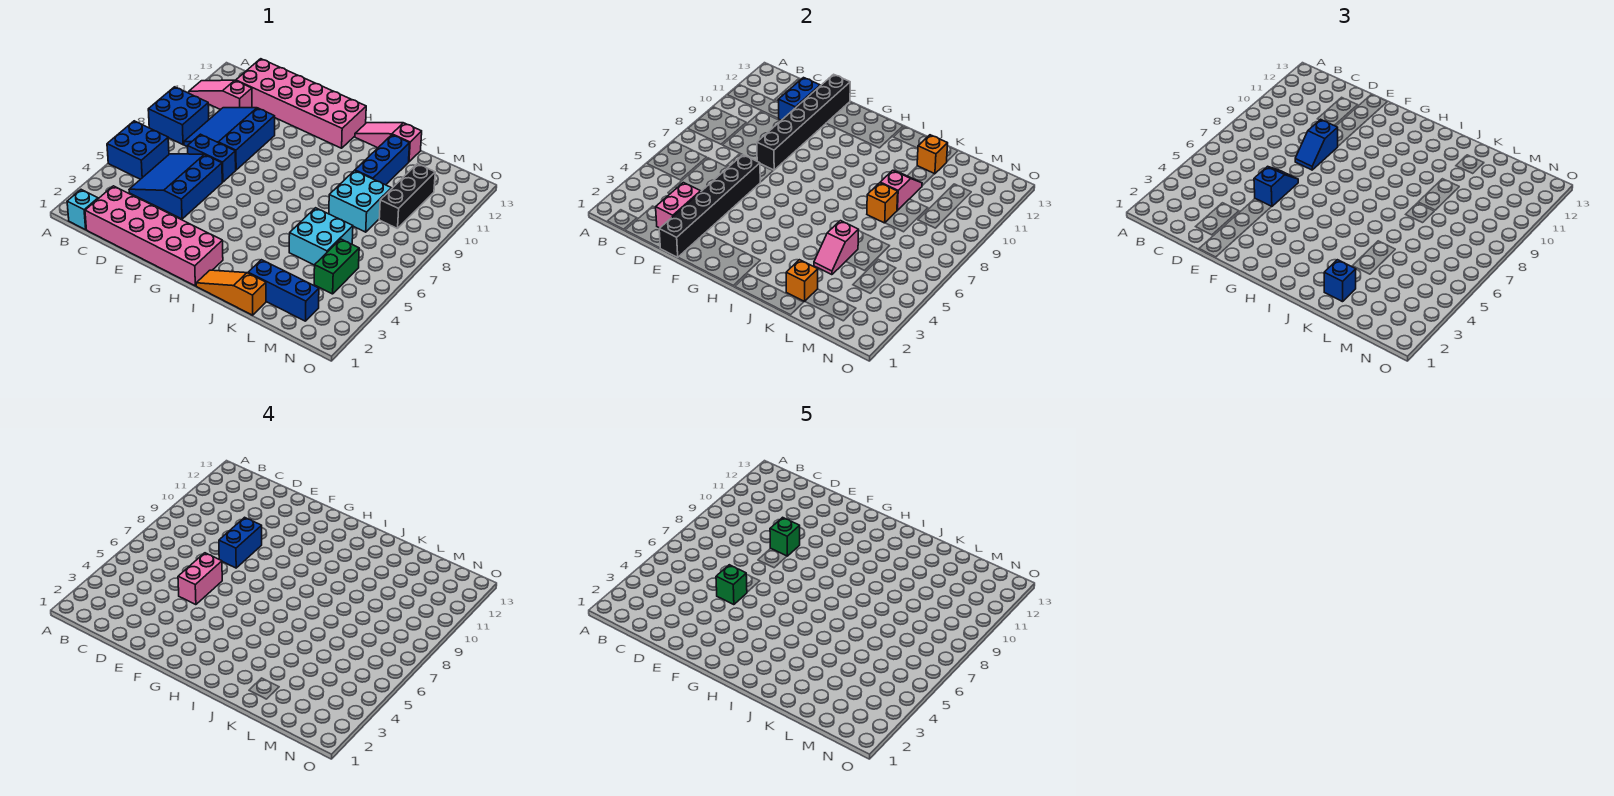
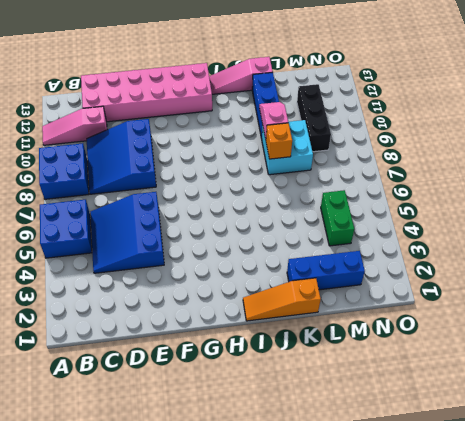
none -> cyan brick B1 level 1
none -> pink brick C1:H2 level 1
none -> blue brick D7:E7 level 1
none -> cyan brick K5:L6 level 1

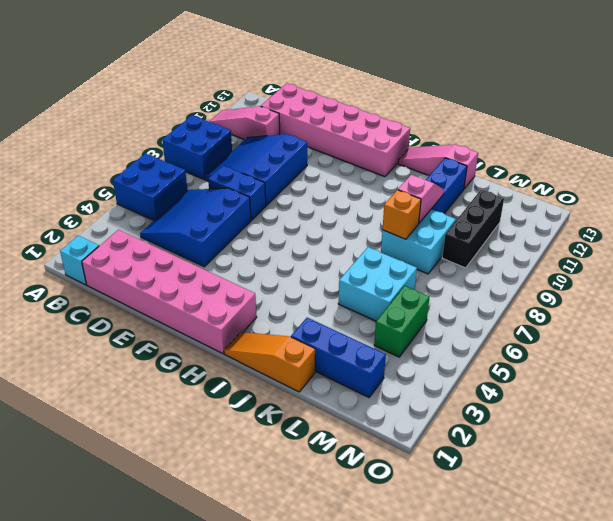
none -> pink brick D2:D3 level 2
none -> blue brick D11:D12 level 2
none -> black brick E1:E6 level 2
none -> black brick E8:E13 level 2

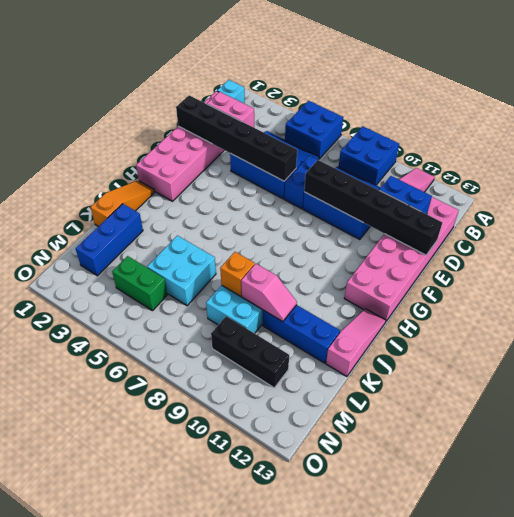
none -> orange brick K2 level 2
none -> pink slope K4:K5 level 2 top 5
none -> orange brick K12 level 2
none -> blue slope E5:E6 level 3 top 5

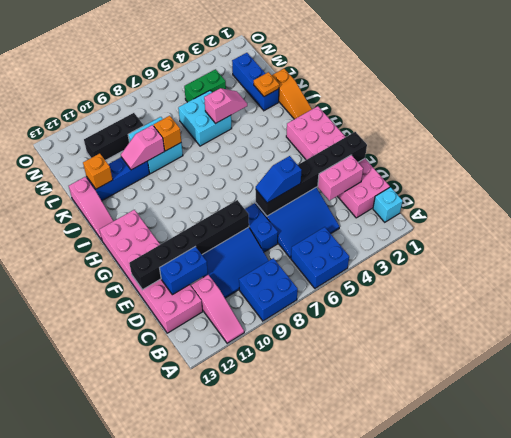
orange plate K2 level 2 -> orange brick K2 level 2
none -> blue slope E8:E9 level 3 top 9
none -> blue brick K2 level 3
none -> pink brick E5:E6 level 4
none -> blue brick E8:E9 level 4

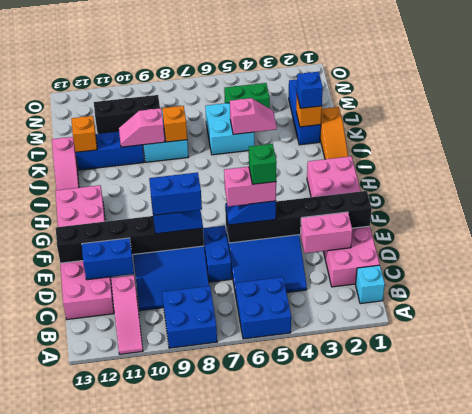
none -> green brick E9 level 5

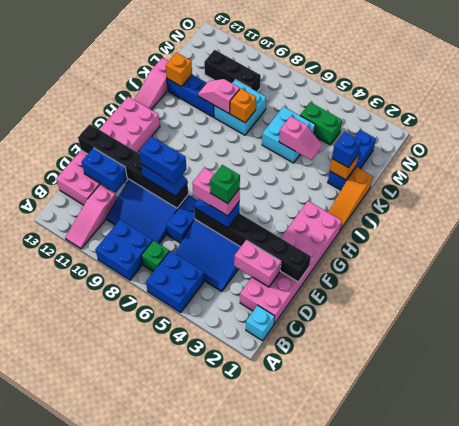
green brick B7 level 1 -> green brick E9 level 5

